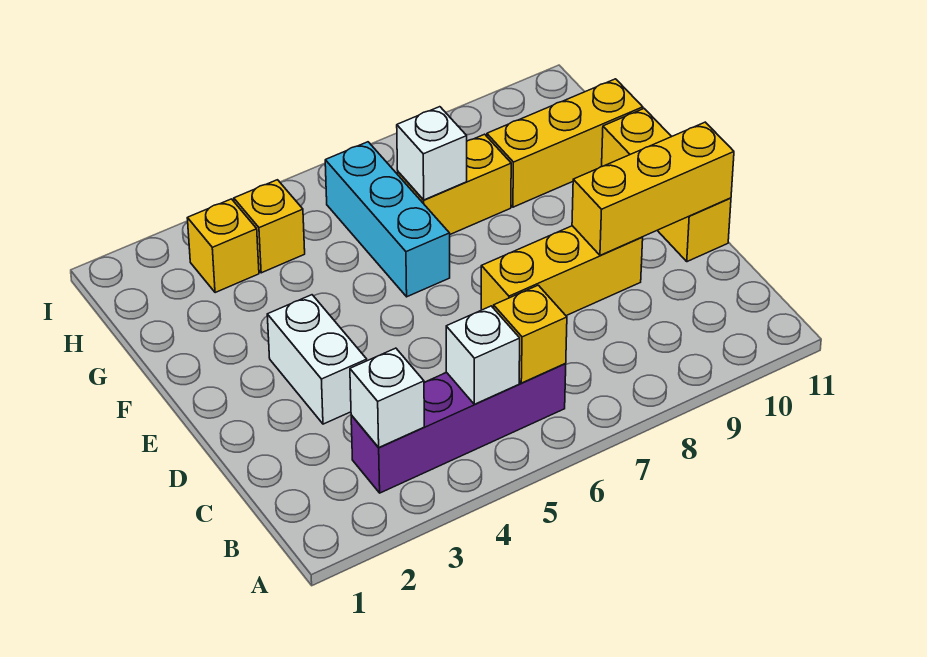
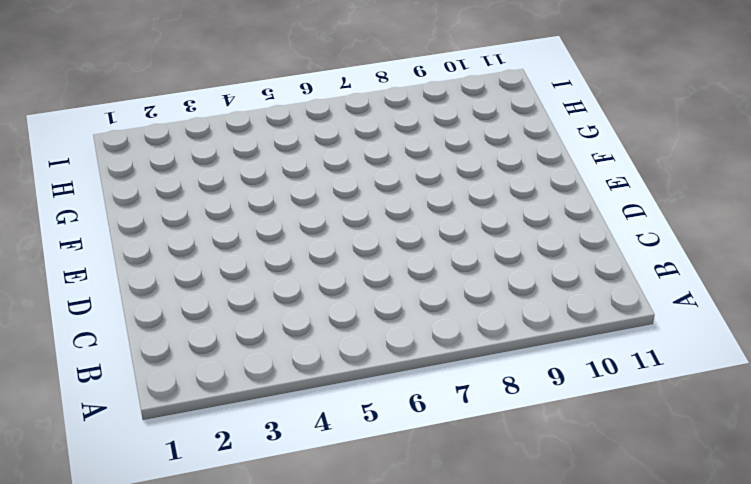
none -> purple brick B3:B6 level 1
none -> white brick D3:E3 level 1
none -> yellow brick D7:D9 level 1

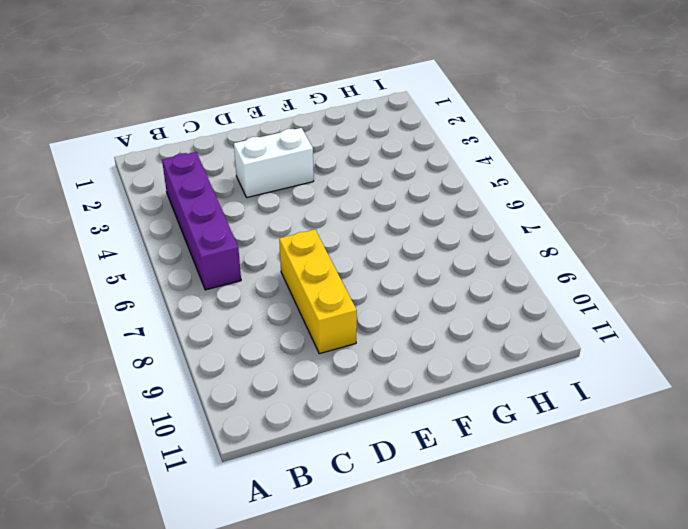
none -> yellow brick D11:F11 level 1
none -> cyan brick F6:H6 level 1
none -> yellow brick G7:G8 level 1

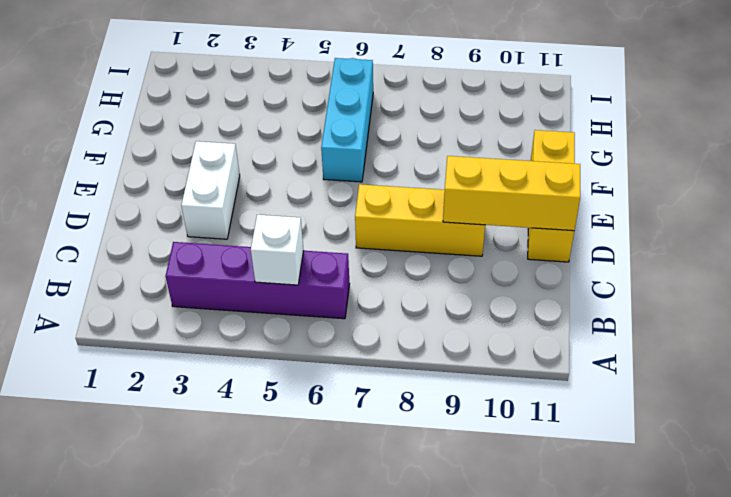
none -> yellow brick G7:G8 level 1
none -> yellow brick G9:G11 level 1
none -> yellow brick H3 level 1

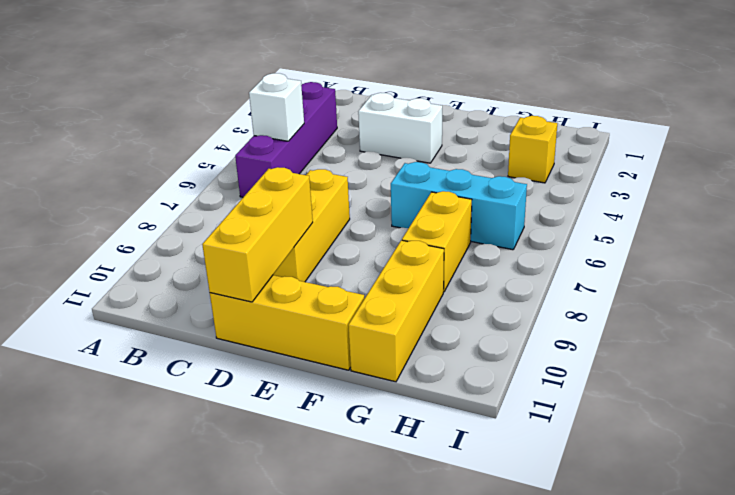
none -> yellow brick H4 level 1
none -> white brick B3 level 2
none -> yellow brick B6 level 2

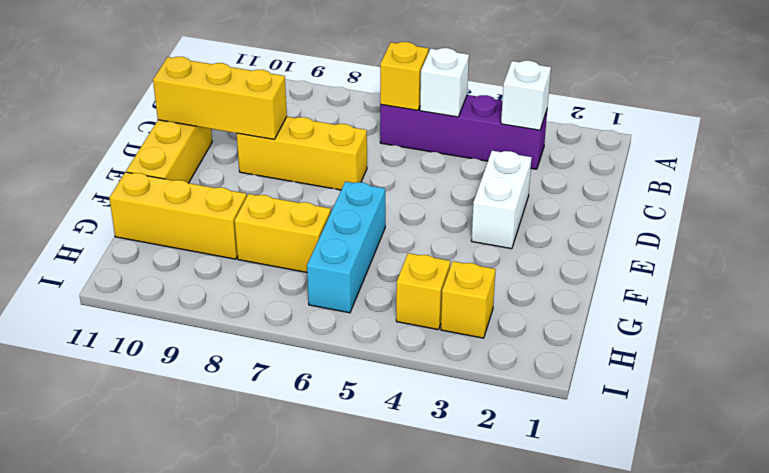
none -> white brick G7 level 2

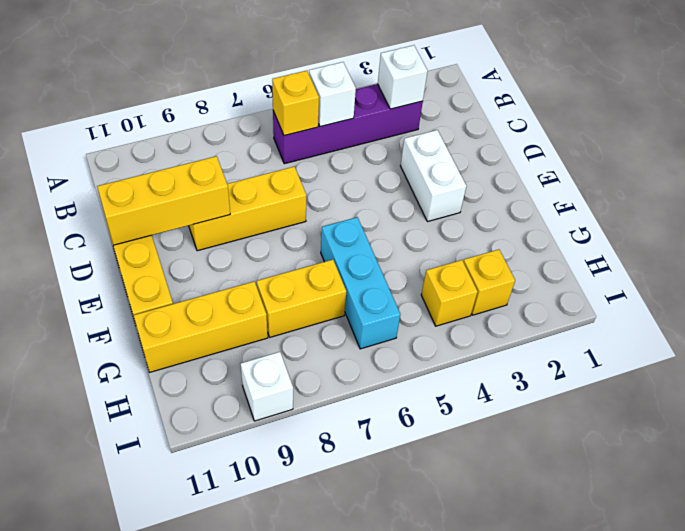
white brick I9 level 1 -> white brick G7 level 2

